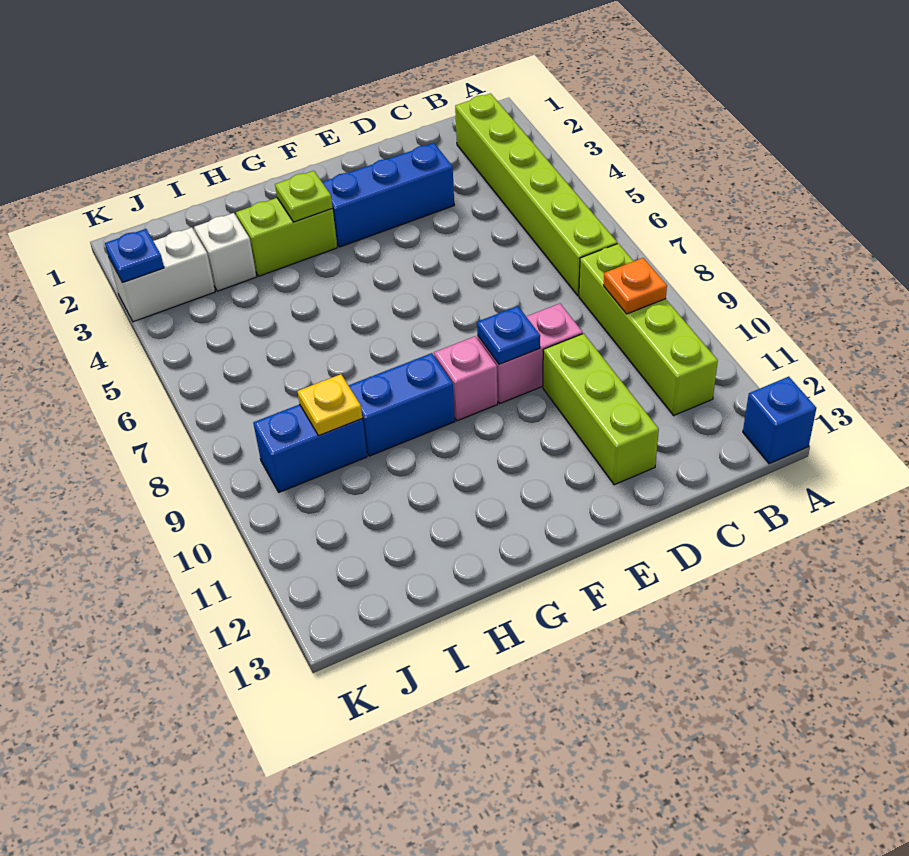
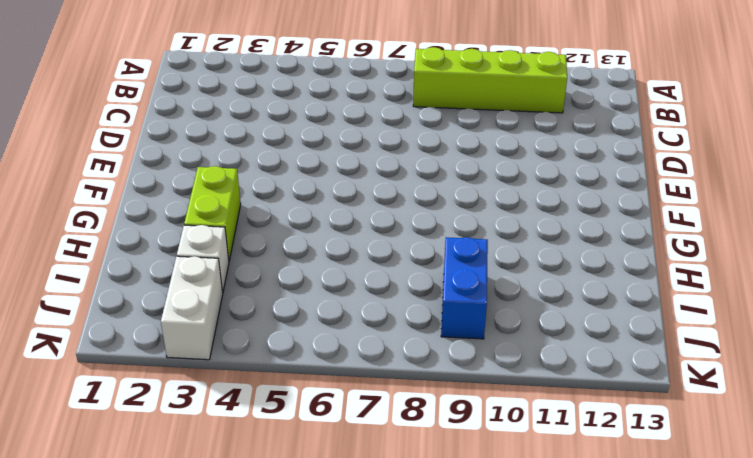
none -> blue brick A13 level 1
none -> lime brick B2:B7 level 1
none -> blue brick D3:F3 level 1

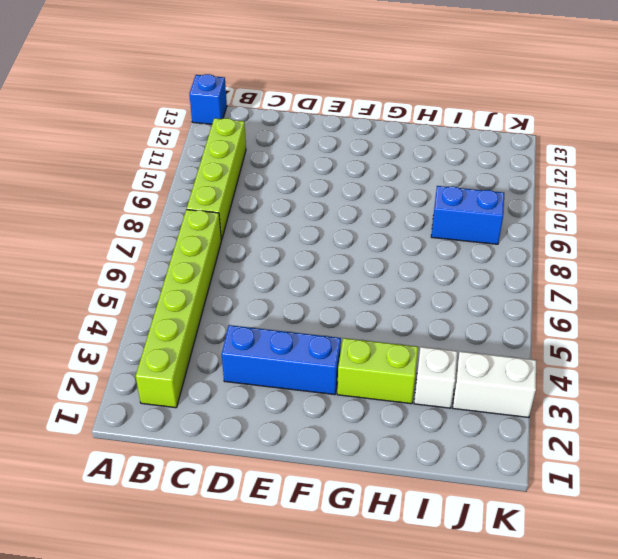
none -> pink brick D9:E9 level 1
none -> lime brick D10:D12 level 1
none -> pink brick F9 level 1

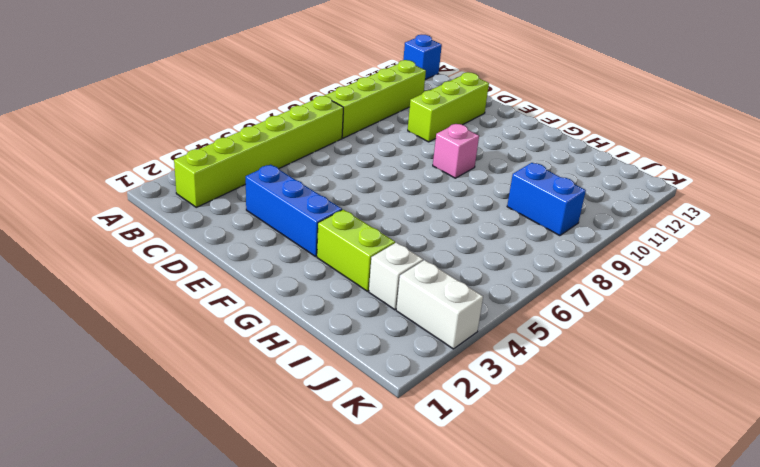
none -> pink brick D9:E9 level 1
none -> blue brick G9:H9 level 1
none -> orange plate B9 level 2

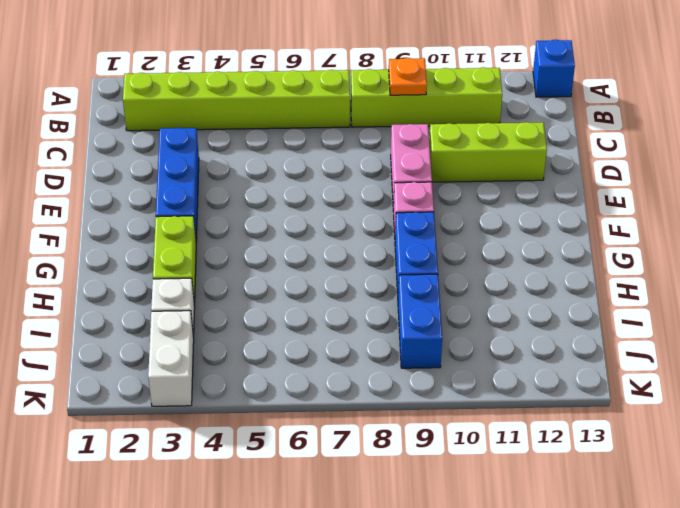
none -> blue plate E9 level 2
none -> lime plate G3 level 2
none -> yellow plate I9 level 2

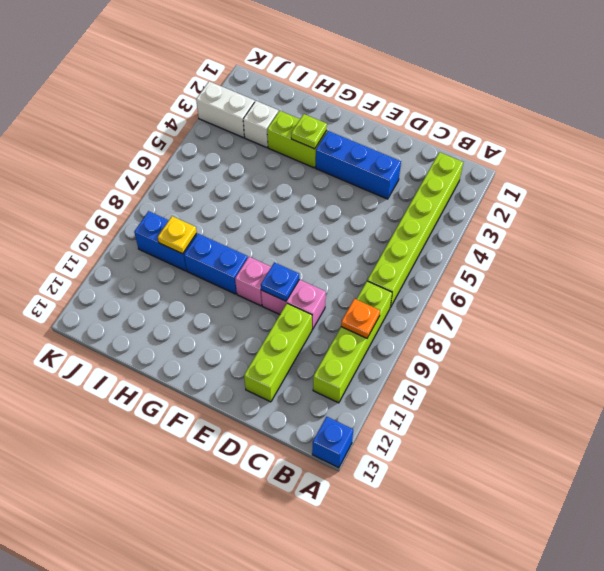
none -> blue plate K3 level 2

